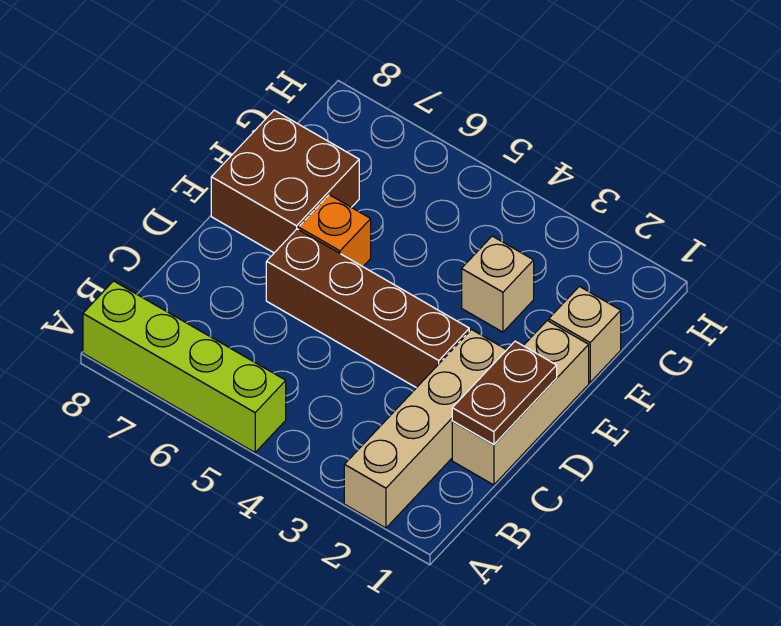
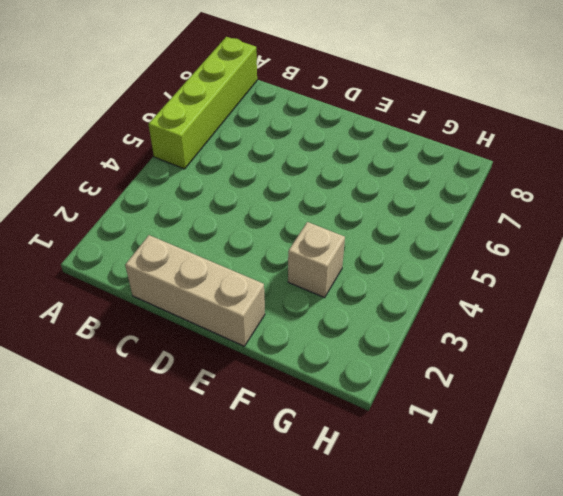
none -> tan brick A2:D2 level 1
none -> brown brick D3:D6 level 1

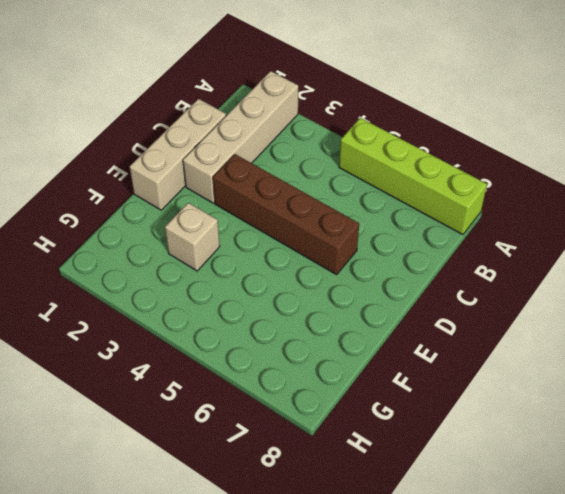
none -> orange brick E6 level 1
none -> brown brick E7:F8 level 1

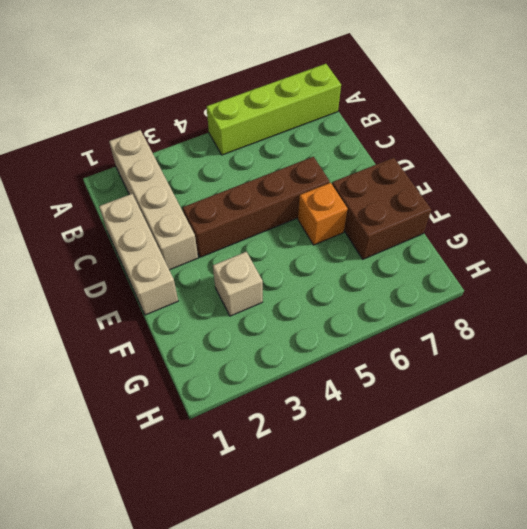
none -> tan brick F1 level 1
none -> brown plate C1:D1 level 2

